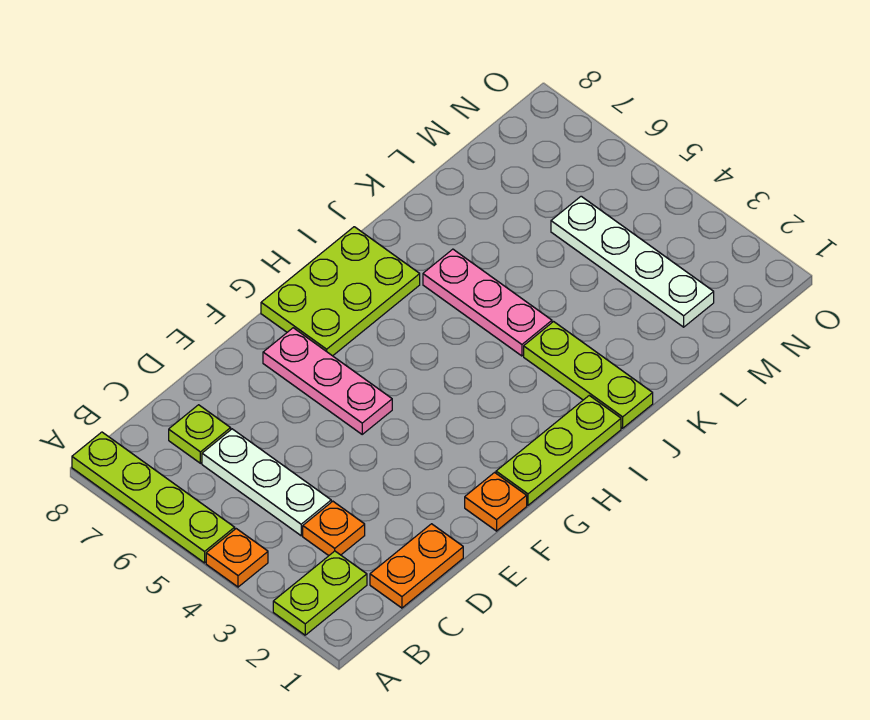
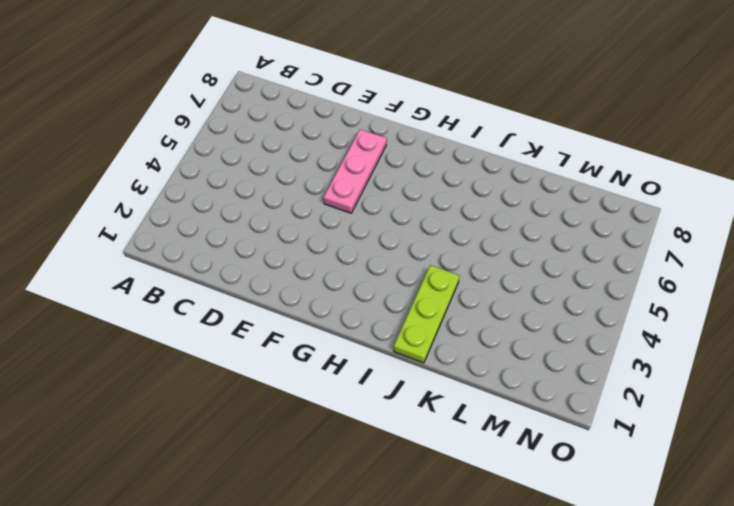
none -> lime plate A2:B2 level 1
none -> orange plate A4 level 1
none -> lime plate A5:A8 level 1

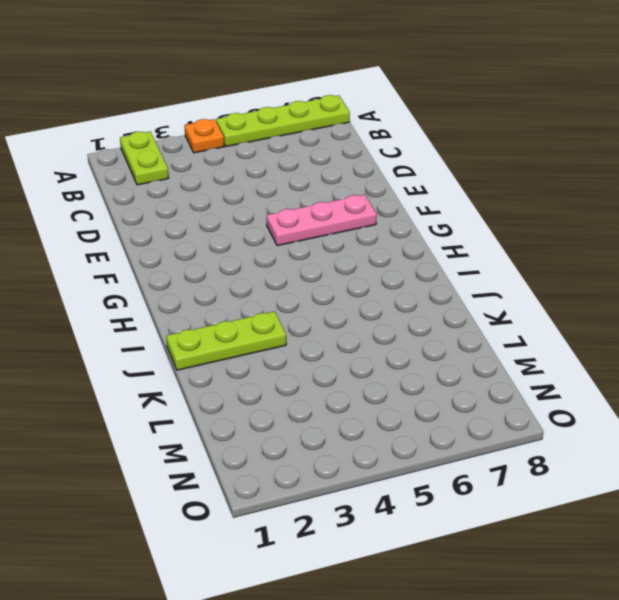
none -> orange plate C1:D1 level 1
none -> orange plate C3 level 1
none -> white plate C4:C6 level 1

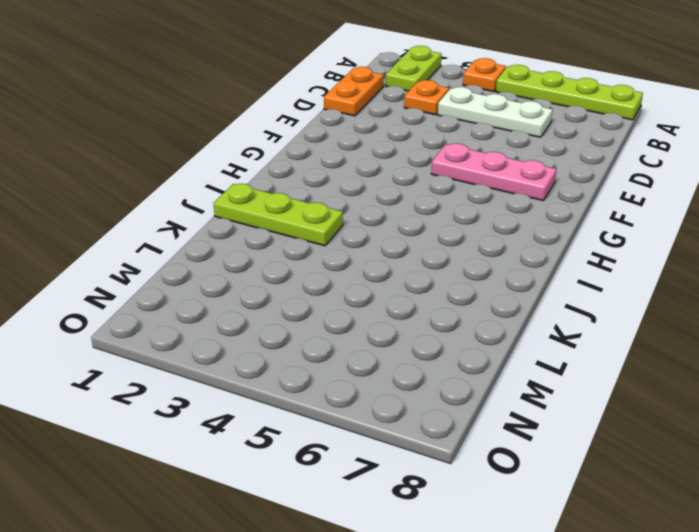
none -> lime plate C7 level 1
none -> orange plate F1 level 1
none -> lime plate G1:I1 level 1

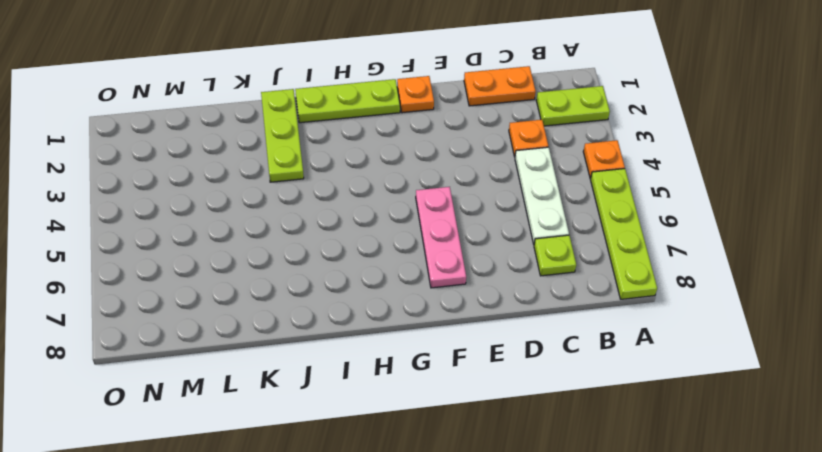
none -> lime plate G7:I8 level 1
none -> pink plate J4:J6 level 1
none -> white plate M2:M5 level 1

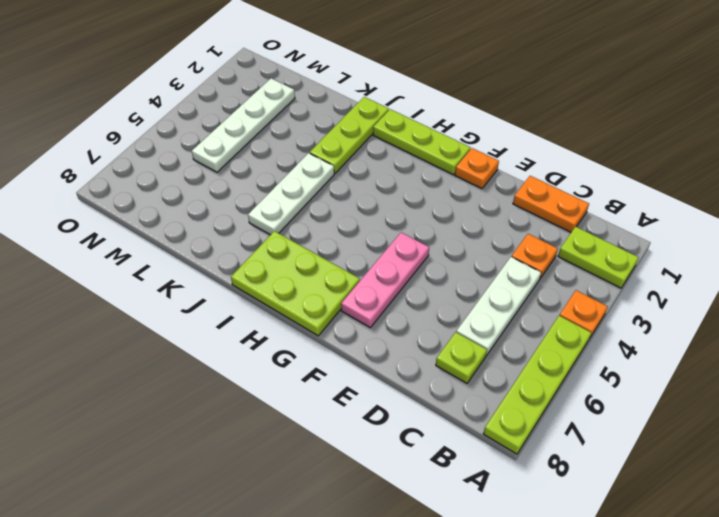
white plate J4:J6 level 1 -> pink plate J4:J6 level 1

